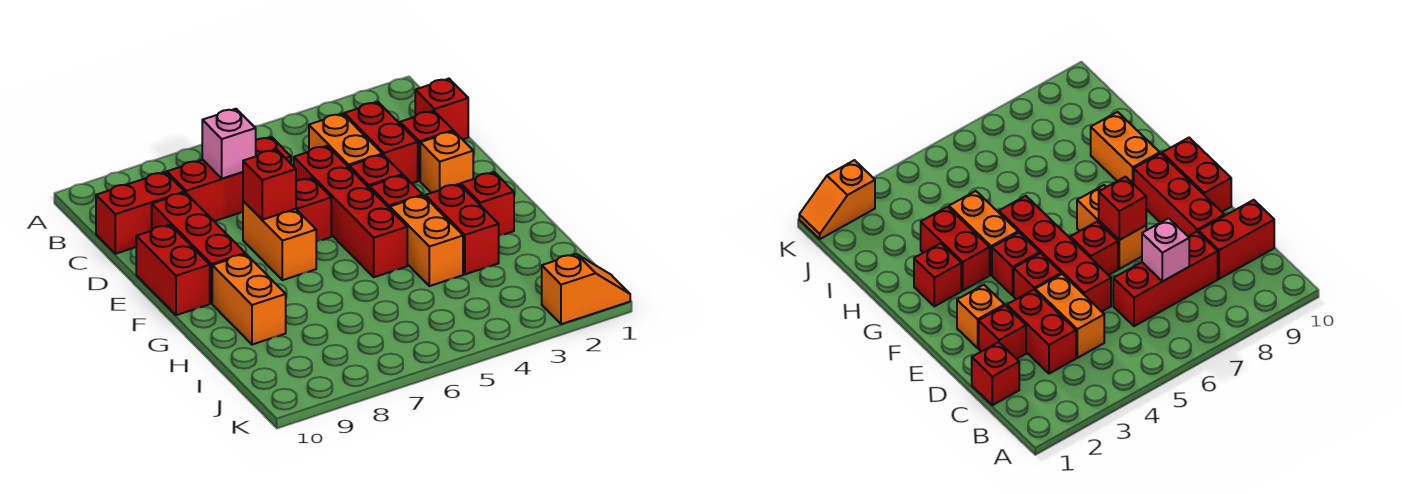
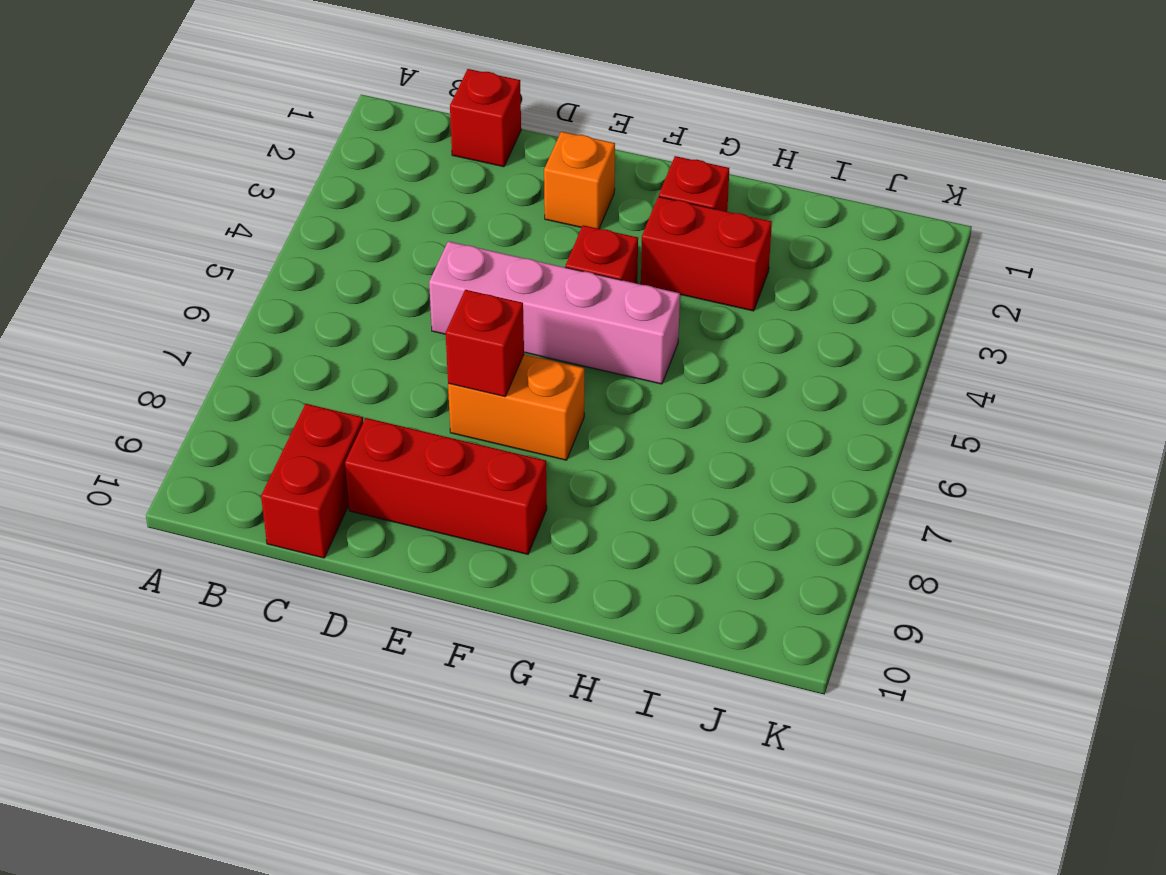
pink brick D5:G5 level 1 -> red brick D5:G5 level 1
none -> red brick C3:D3 level 1
none -> orange brick C4:D4 level 1
none -> red brick C6:C8 level 1

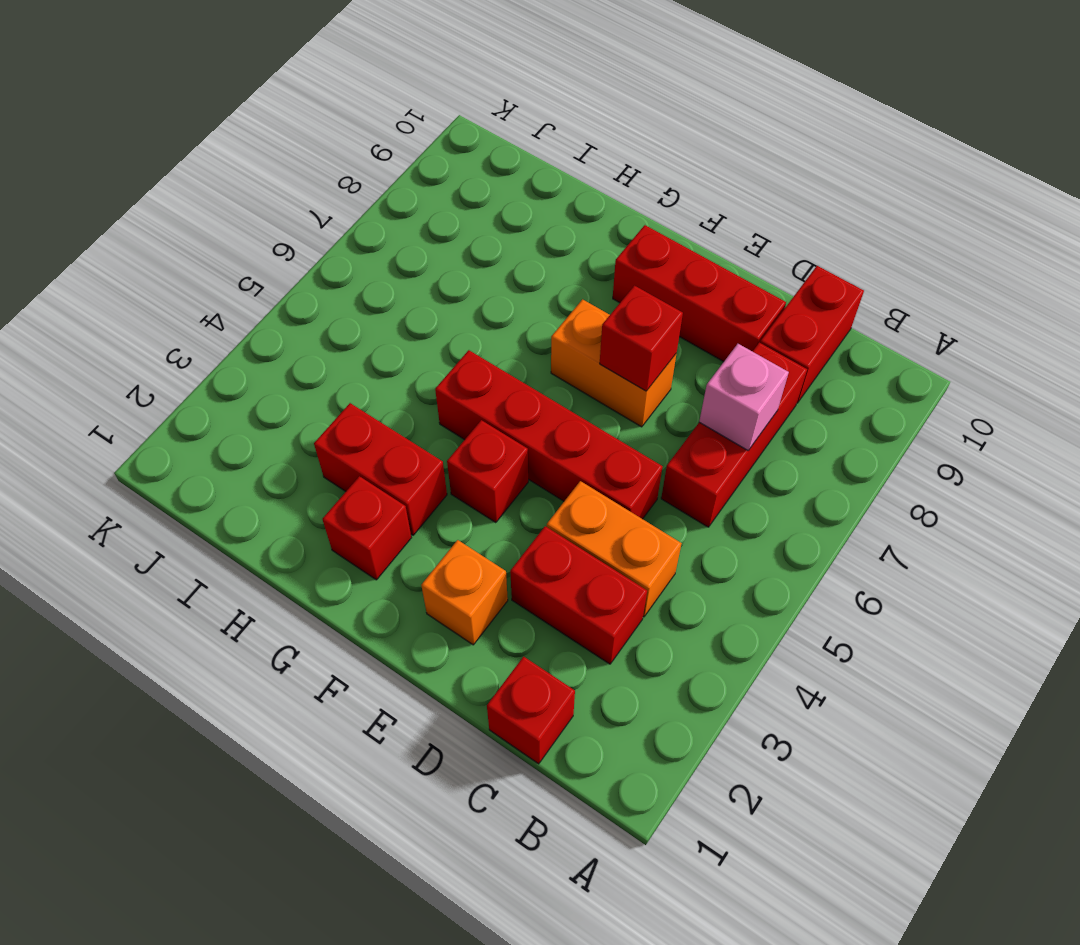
none -> red brick D2 level 1
none -> red brick E4 level 1
none -> red brick E6 level 1

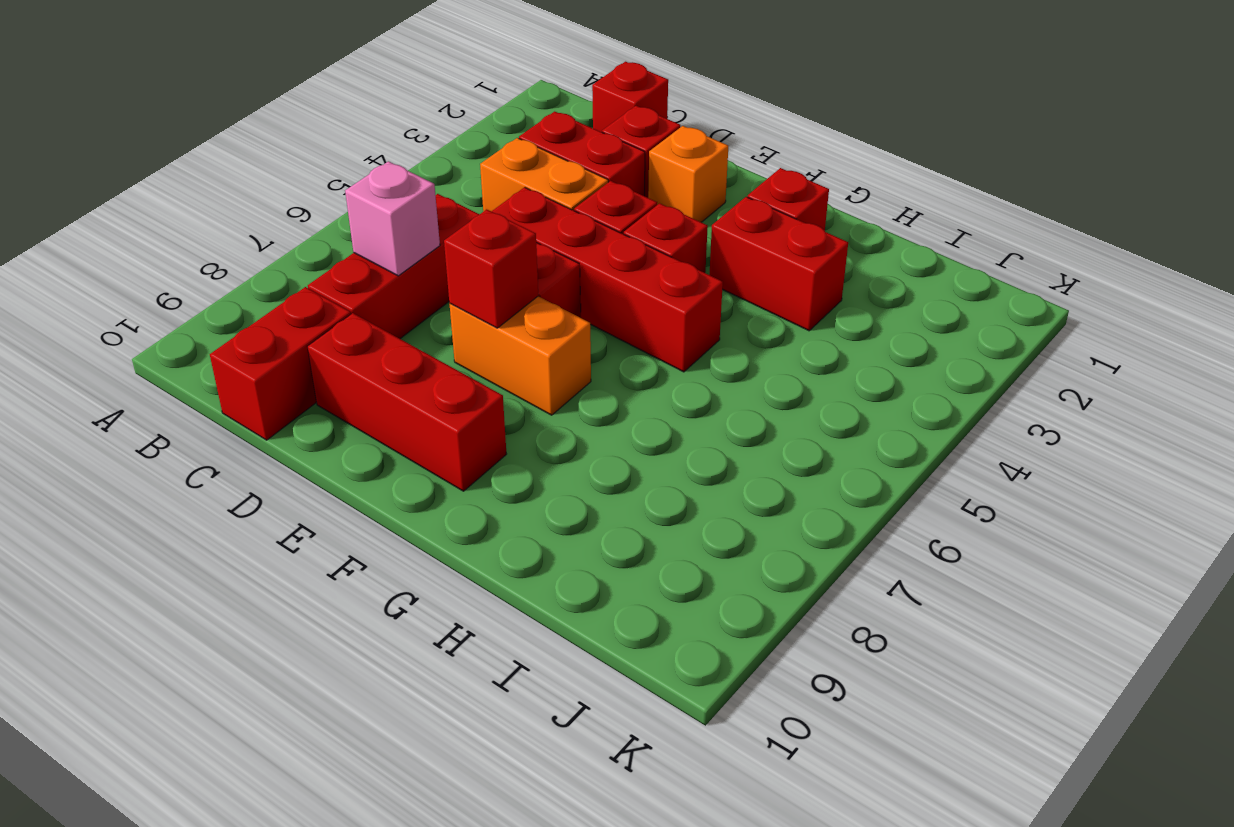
none -> red brick E10:F10 level 1
none -> orange brick G4:H4 level 1
none -> orange brick G9:H9 level 1

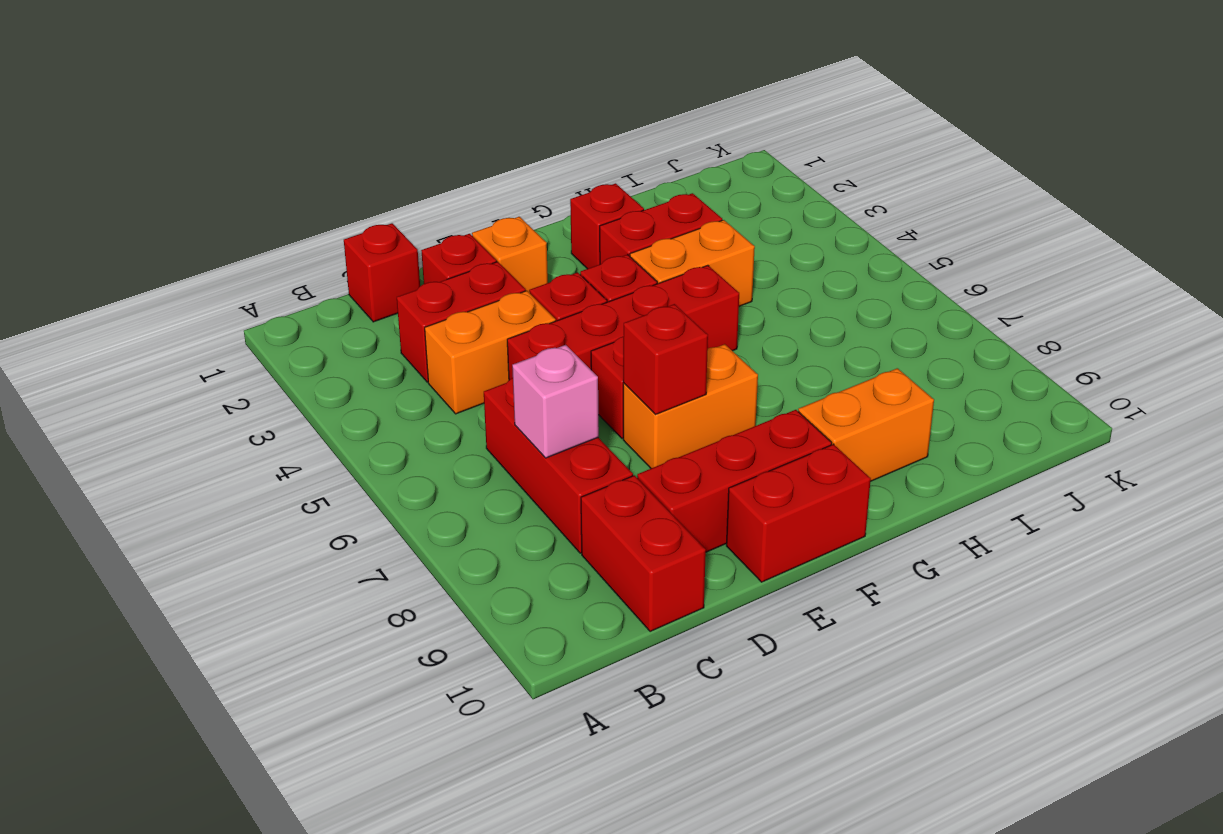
none -> orange slope K1:K2 level 1 top 2

